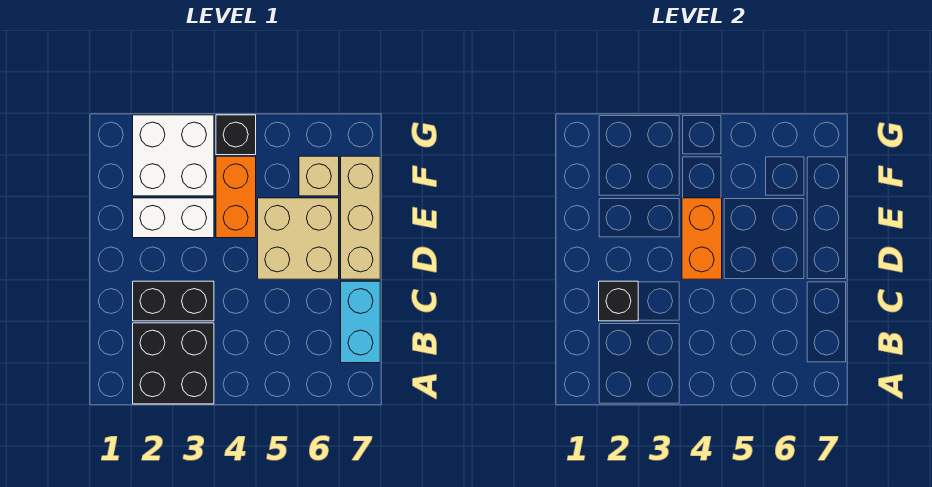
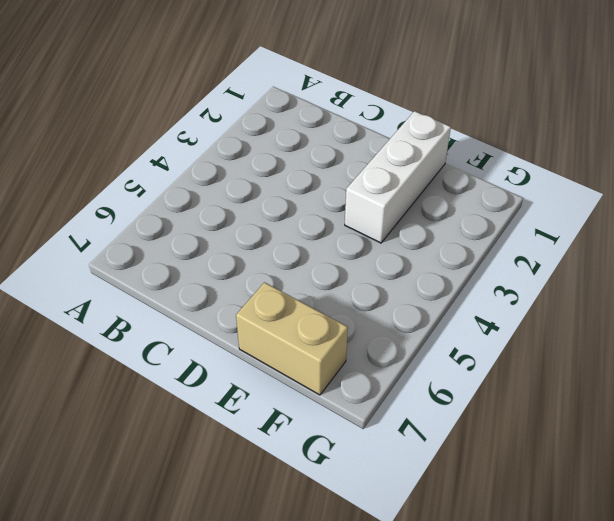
white brick E1:E3 level 1 -> white brick E2:E3 level 1
tan brick E7:F7 level 1 -> tan brick D7:F7 level 1
none -> black brick A2:B3 level 1
none -> cyan brick B7:C7 level 1
none -> black brick C2:C3 level 1

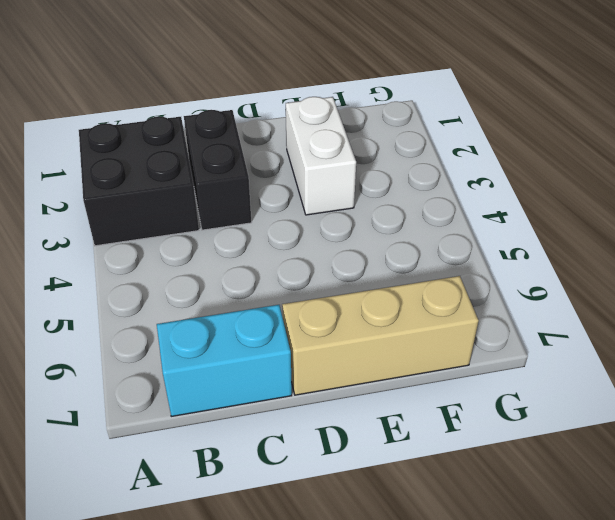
none -> tan brick D5:E6 level 1
none -> orange brick E4:F4 level 1
none -> white brick F2:G3 level 1

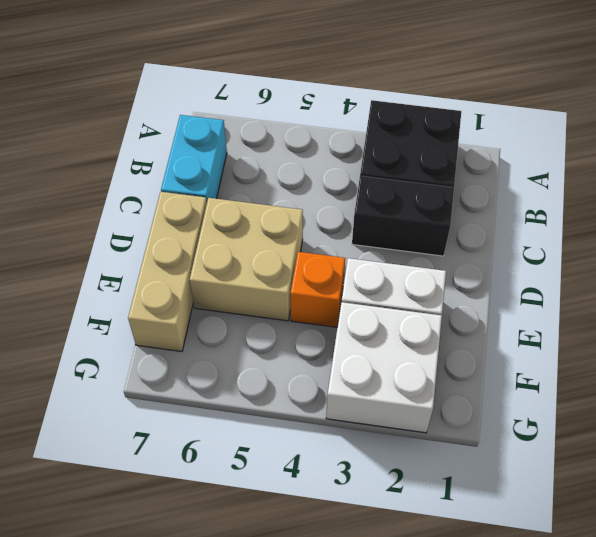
orange brick E4 level 1 -> orange brick E4:F4 level 1
none -> tan brick F6 level 1
none -> black brick G4 level 1
none -> black brick C2 level 2

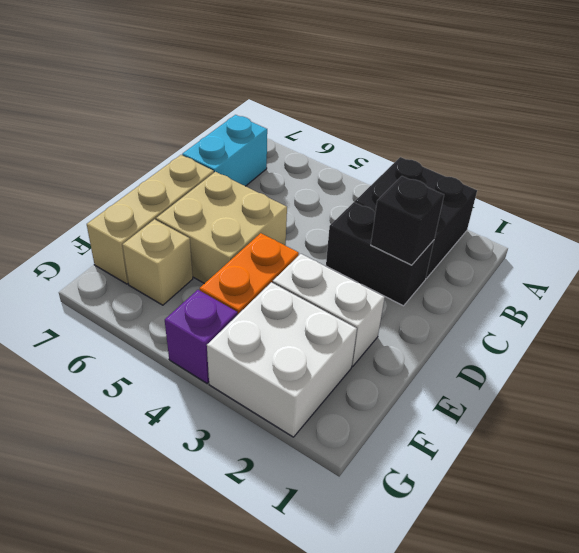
purple brick G4 level 1 -> black brick G4 level 1
none -> orange brick D4:E4 level 2

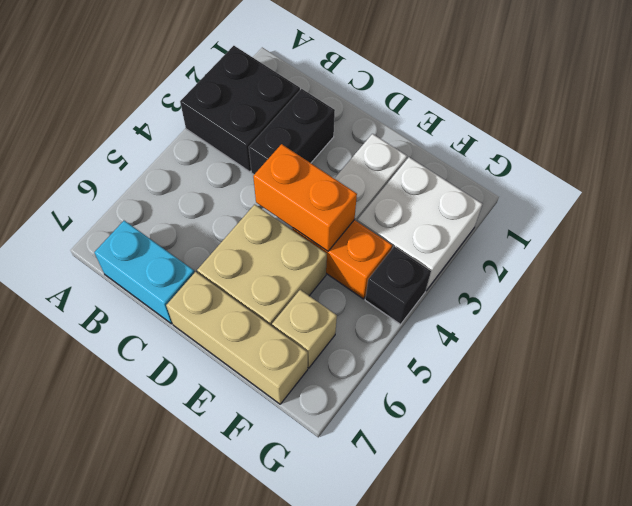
none -> black brick C2 level 2

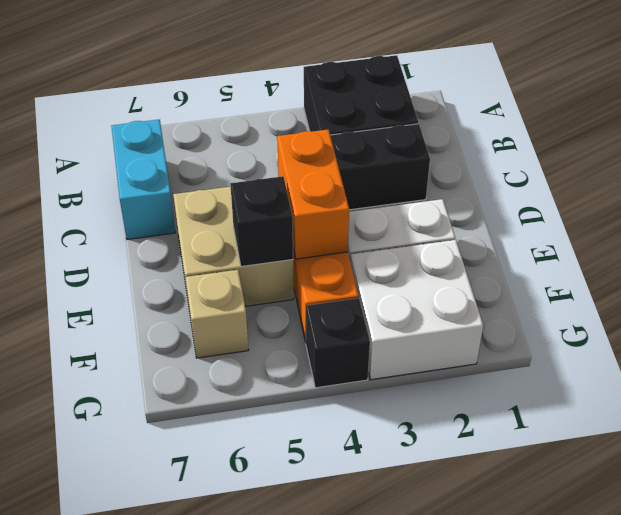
black brick E5 level 2 -> black brick C2 level 2
none -> tan brick D7:F7 level 1

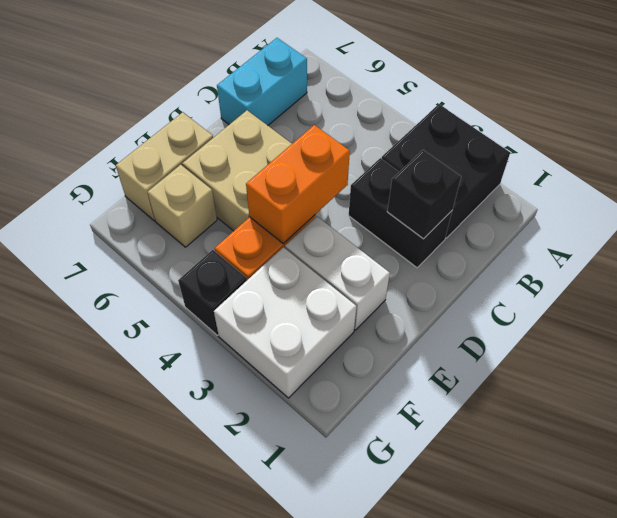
tan brick E7:F7 level 1 -> tan brick D7:F7 level 1

